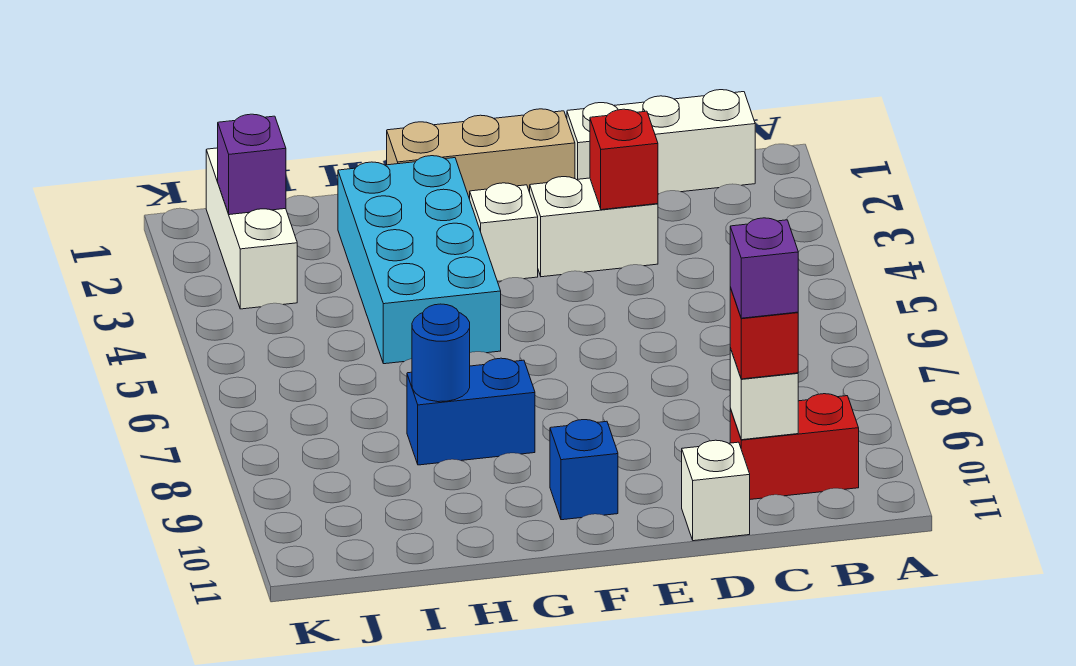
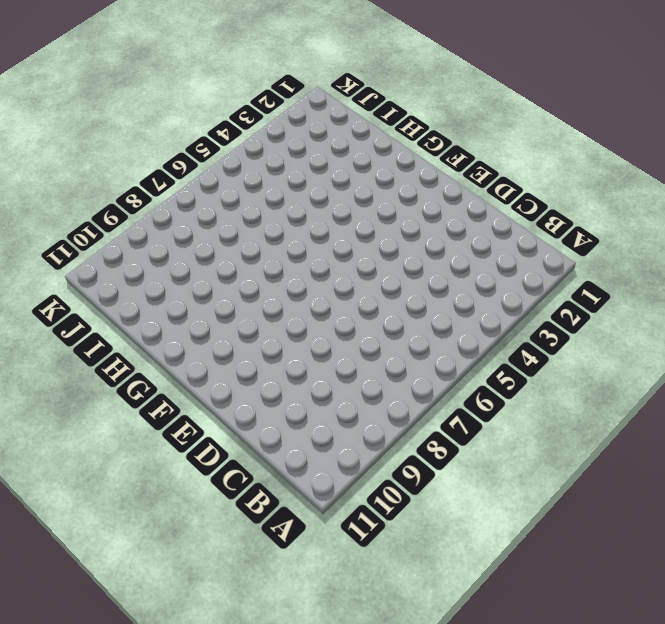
none -> white brick B1:D1 level 1
none -> red brick B10:C10 level 1
none -> white brick D3:E3 level 1

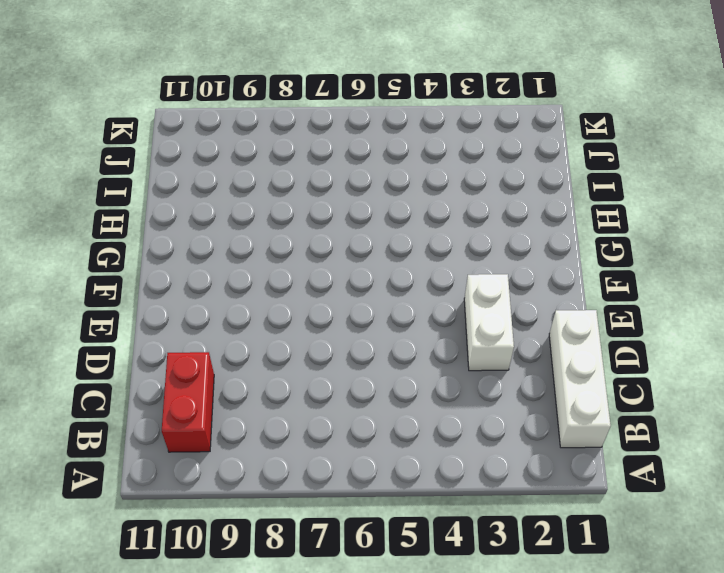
none -> white brick D11 level 1
none -> tan brick E1:G1 level 1
none -> white brick F3 level 1

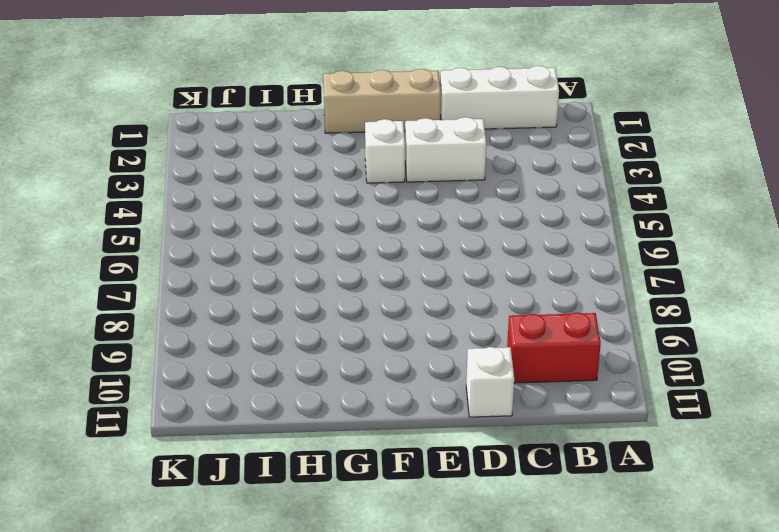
none -> blue brick F10 level 1
none -> cyan brick G2:H5 level 1
none -> blue brick G8:H8 level 1

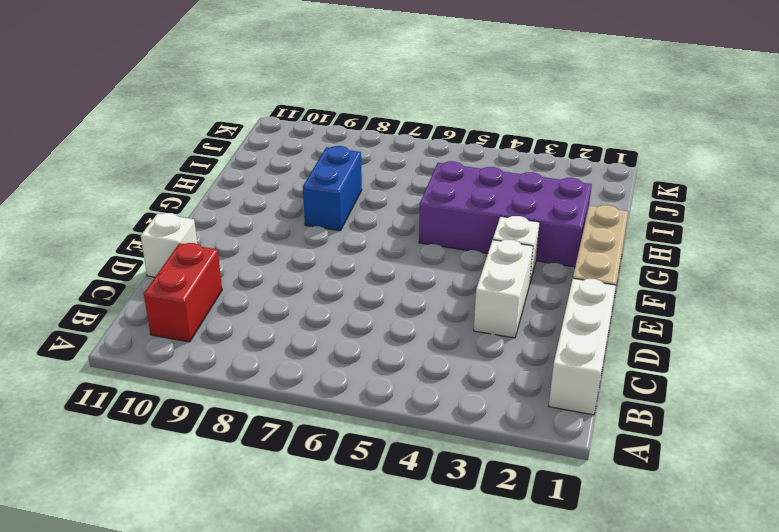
purple brick G2:H5 level 1 -> cyan brick G2:H5 level 1
none -> blue brick F10 level 1
none -> white brick J1:J3 level 1
none -> white brick C10 level 2

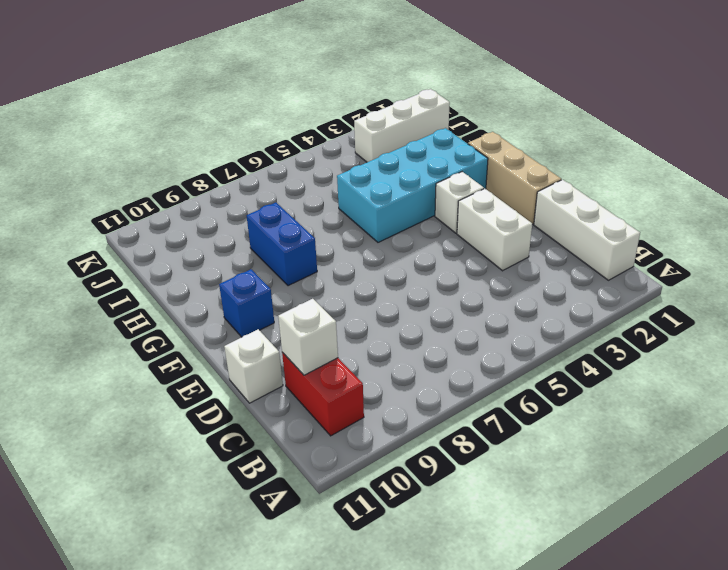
none -> red brick D3 level 2
none -> blue round brick H8 level 2
none -> purple brick J2 level 2

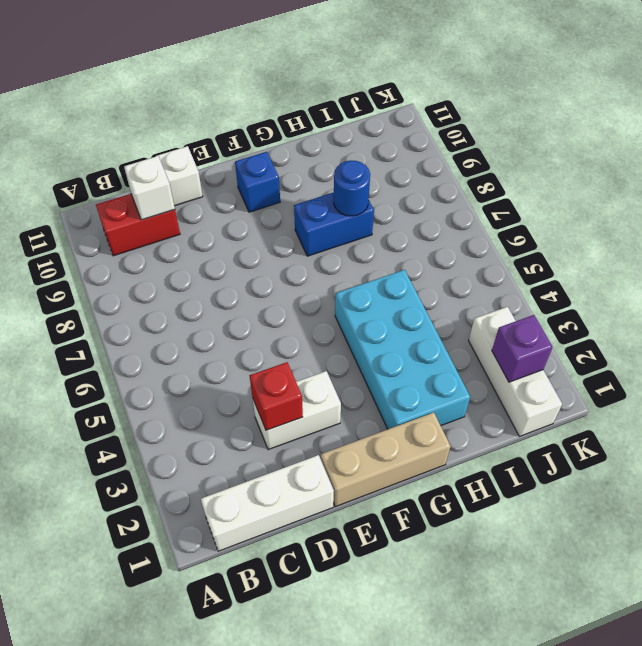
none -> white brick F3 level 1
none -> red brick C10 level 3
none -> purple brick C10 level 4

